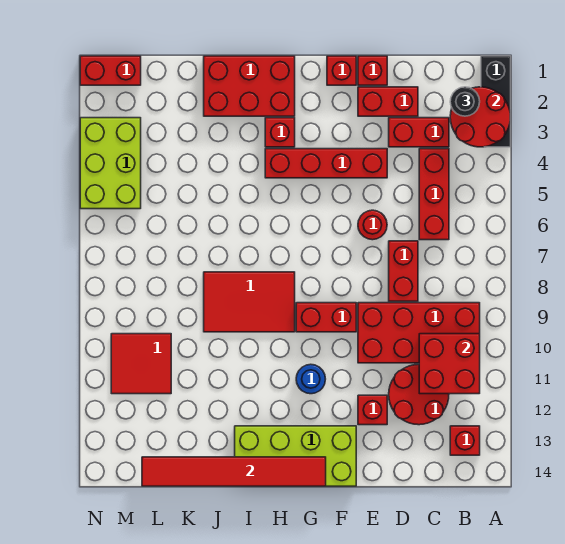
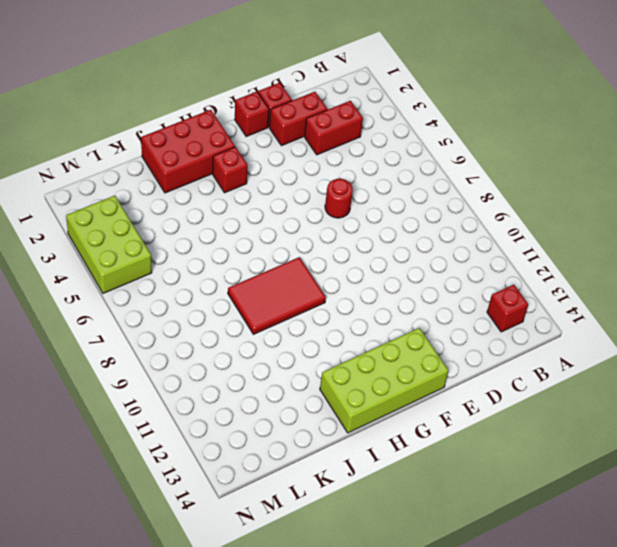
none -> black brick A1:A3 level 1
none -> red brick B9:E10 level 1
none -> red brick C4:C6 level 1

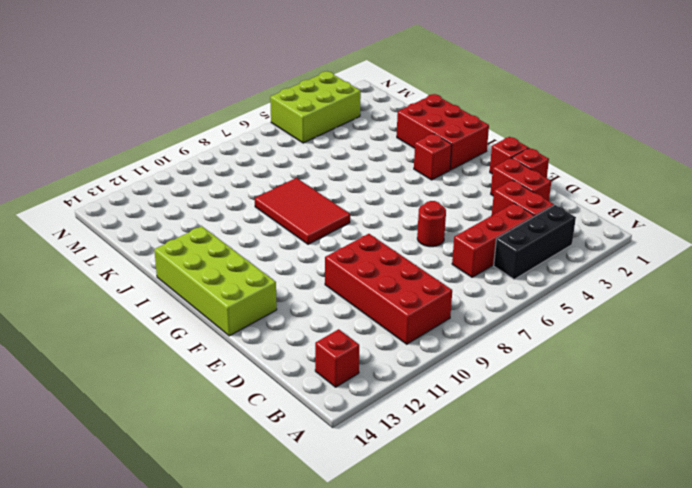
black brick B3:B5 level 1 -> black brick A1:A3 level 1
none -> red round brick C11:D12 level 1
none -> red brick D7:D8 level 1
none -> red brick E4:H4 level 1

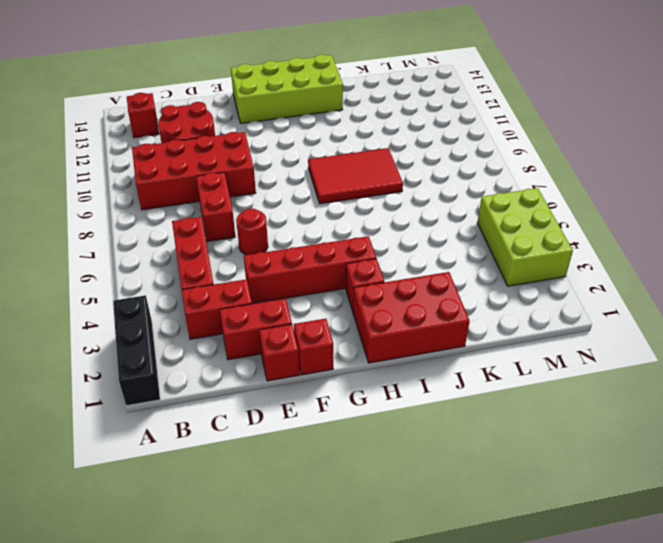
none -> red brick E12 level 1
none -> red brick F9:G9 level 1
none -> blue round brick G11 level 1

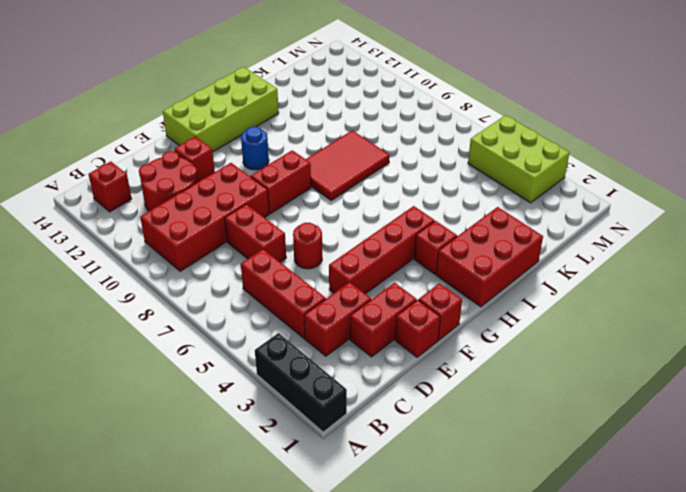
none -> red tile L10:M11 level 1
none -> red brick M1:N1 level 1
none -> red round brick A2:B3 level 2

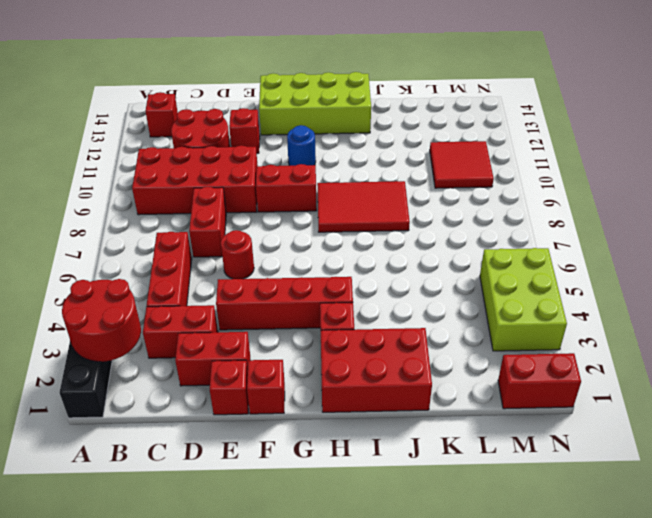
none -> red brick B10:C11 level 2
none -> red tile G14:L14 level 2
none -> black round brick B2 level 3

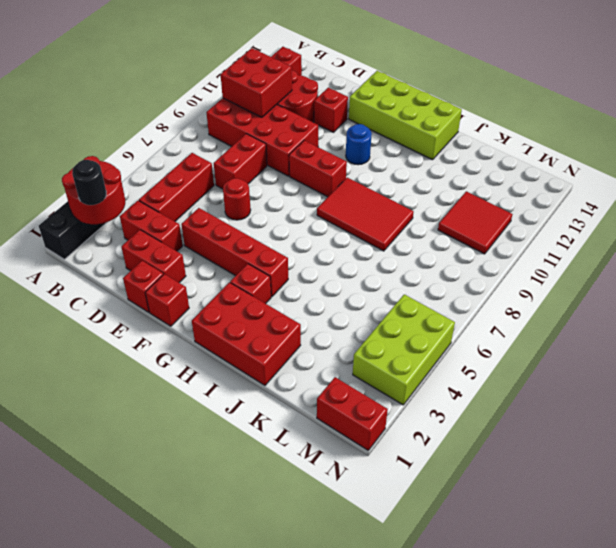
none -> red tile G14:L14 level 2

